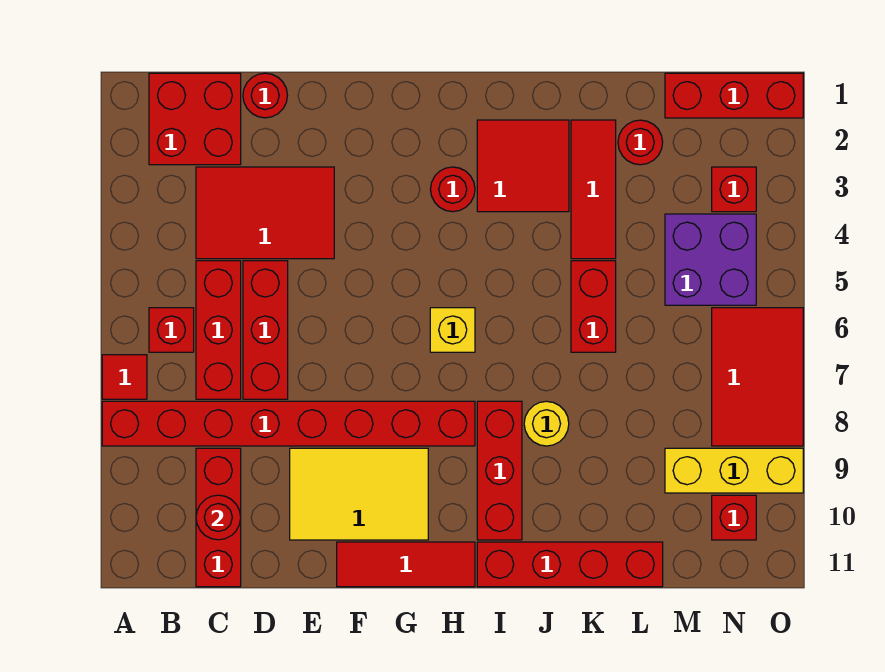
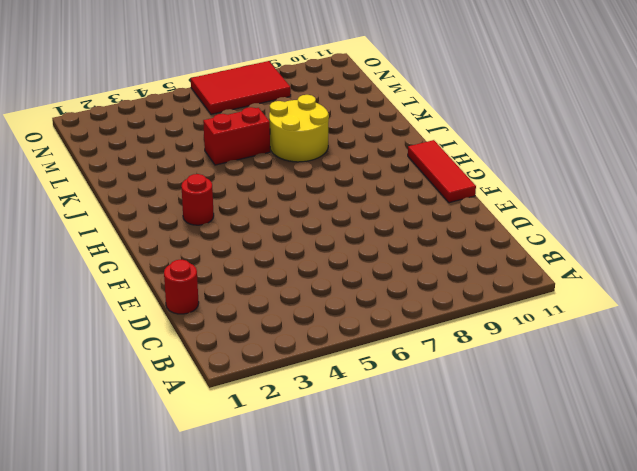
yellow round brick J7:K8 level 1 -> yellow round brick J8 level 1
none -> red tile A7 level 1
none -> red brick A8:H8 level 1
none -> red brick B1:C2 level 1

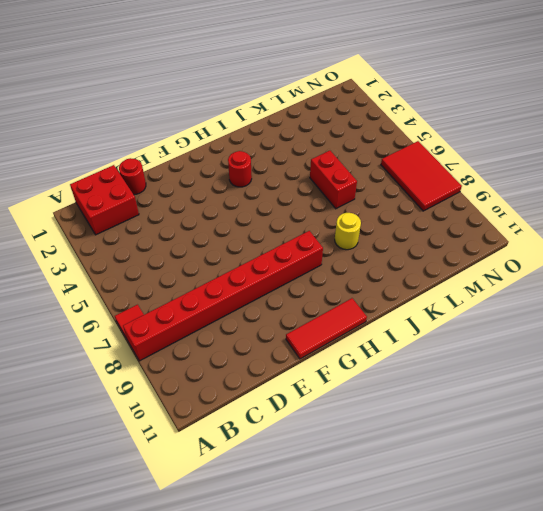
none -> red brick B6 level 1
none -> red tile C3:E4 level 1
none -> red brick C5:C7 level 1

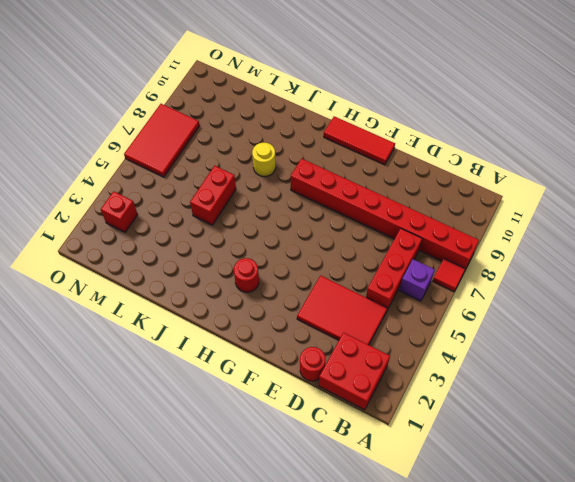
purple brick B6 level 1 -> red brick B6 level 1
none -> red brick C9:C11 level 1
none -> red brick D5:D7 level 1
none -> yellow tile E9:G10 level 1

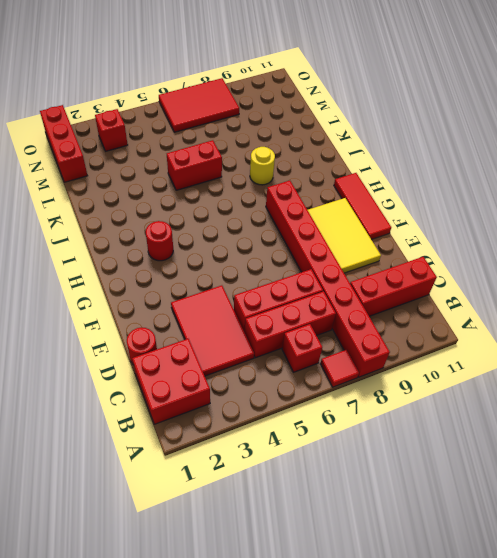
none -> yellow brick H6 level 1
none -> red tile I2:J3 level 1
none -> red brick I8:I10 level 1

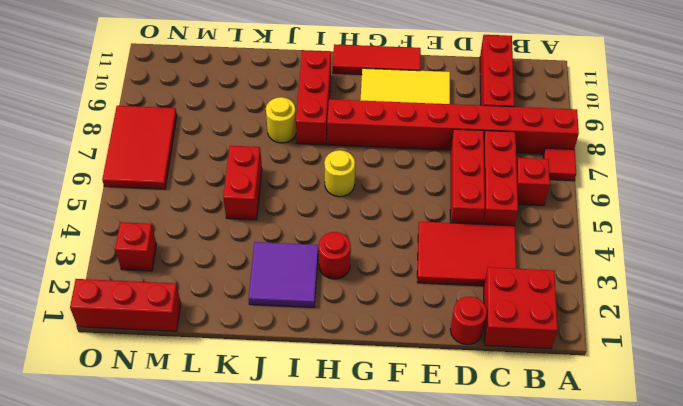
yellow round brick H6 level 1 -> yellow brick H6 level 1
purple tile I2:J3 level 1 -> red tile I2:J3 level 1
none -> red brick I11:L11 level 1
none -> red tile K2:K4 level 1
none -> red round brick L2 level 1

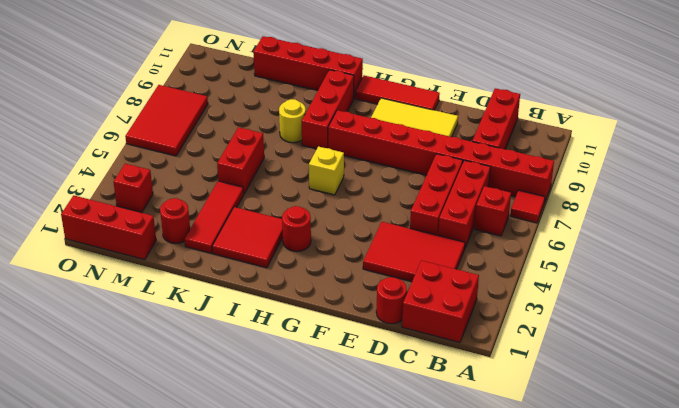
none -> purple brick M4:N5 level 1
none -> yellow brick M9:O9 level 1
none -> red brick N10 level 1

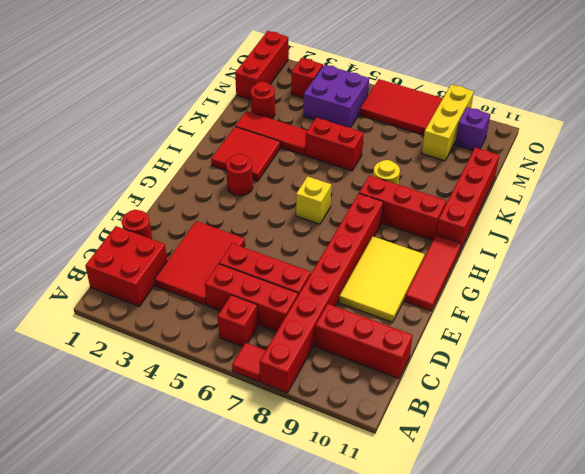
purple brick N10 level 1 -> red brick N10 level 1
none -> red round brick C10 level 2

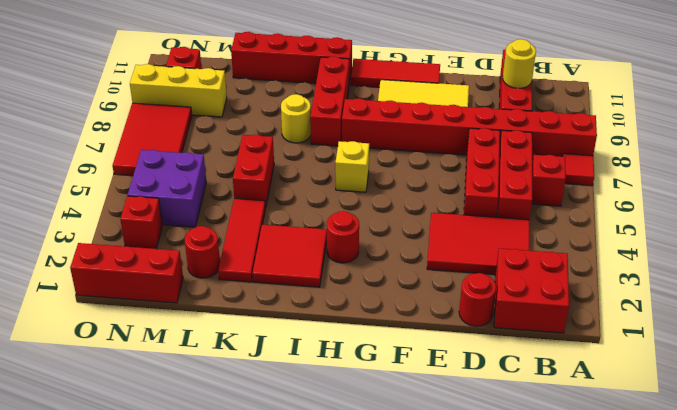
yellow round brick C10 level 2 -> red round brick C10 level 2

